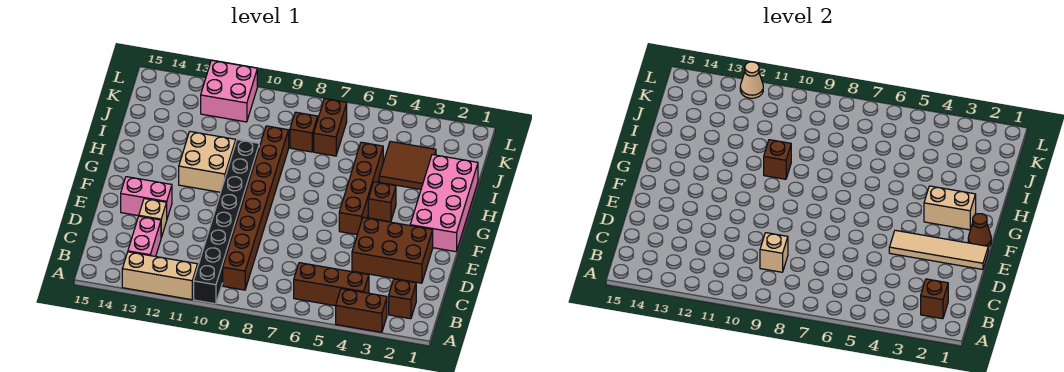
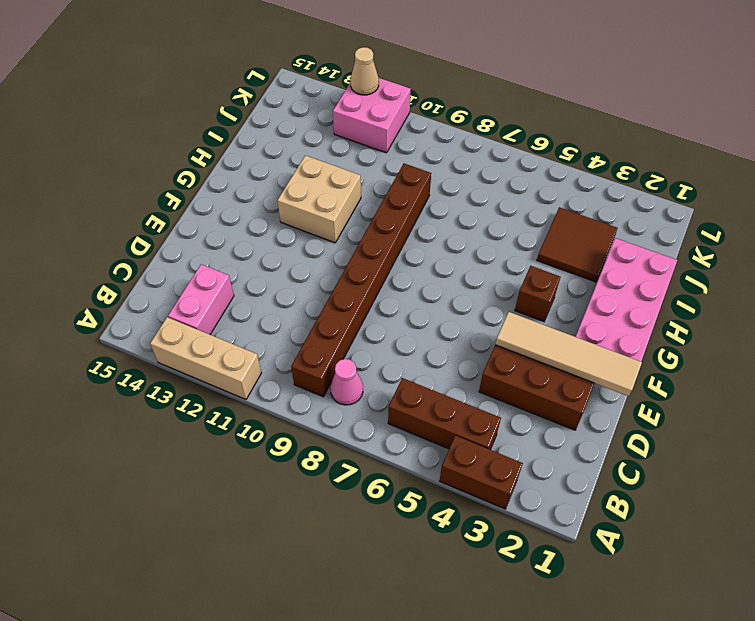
pink cone B8 level 1 -> none
none -> black brick A10:H10 level 1
none -> brown brick B2 level 1
none -> tan brick D13 level 1

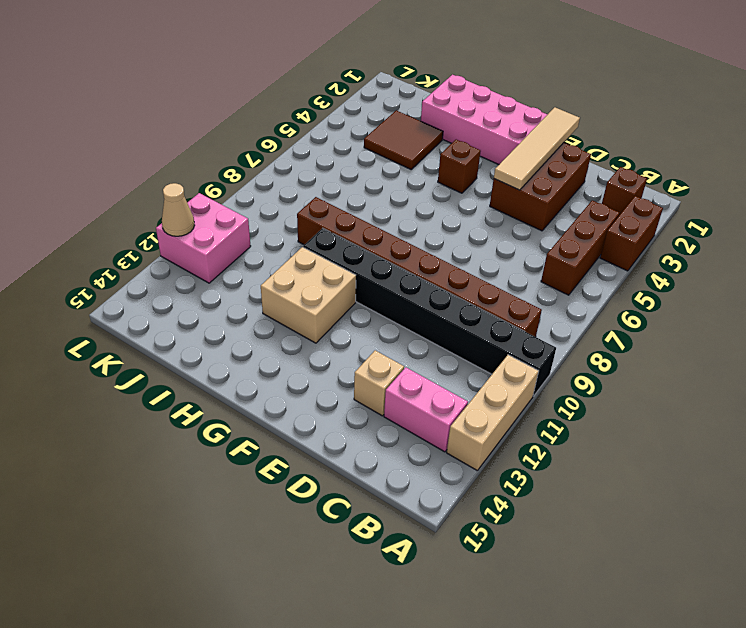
none -> pink brick E13:E14 level 1
none -> brown brick F5:I5 level 1
none -> brown brick J7:K7 level 1

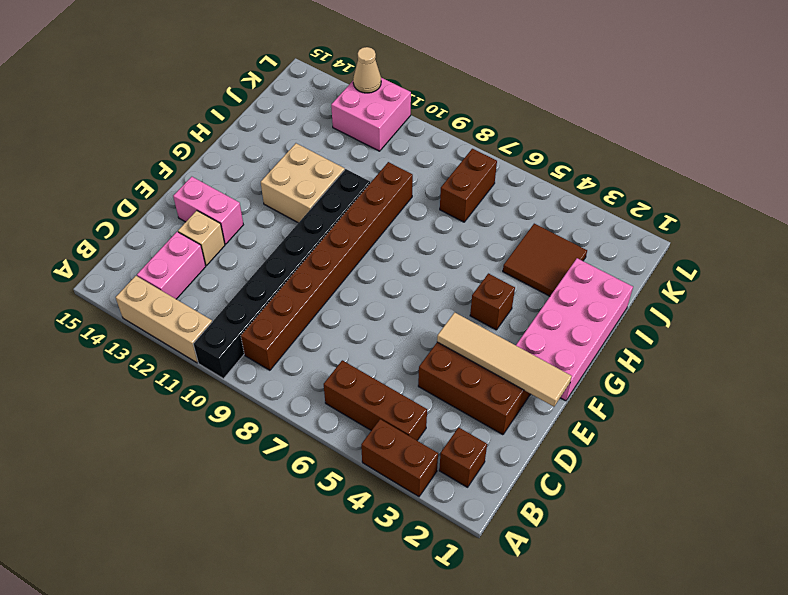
none -> brown brick F5:I5 level 1
none -> brown brick J8 level 1
none -> brown brick B2 level 2

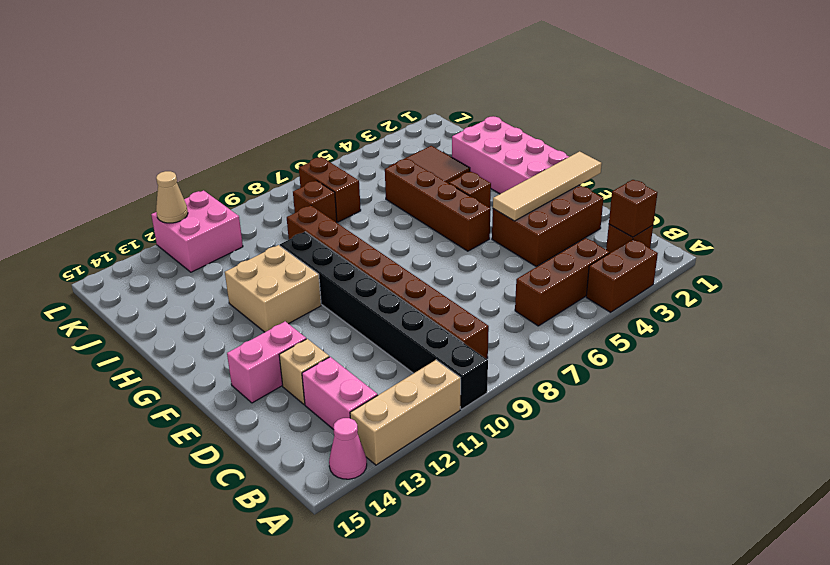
pink cone A14 level 1 -> none
none -> tan brick C9 level 2
none -> brown cone F1 level 2
none -> tan brick G2:G3 level 2

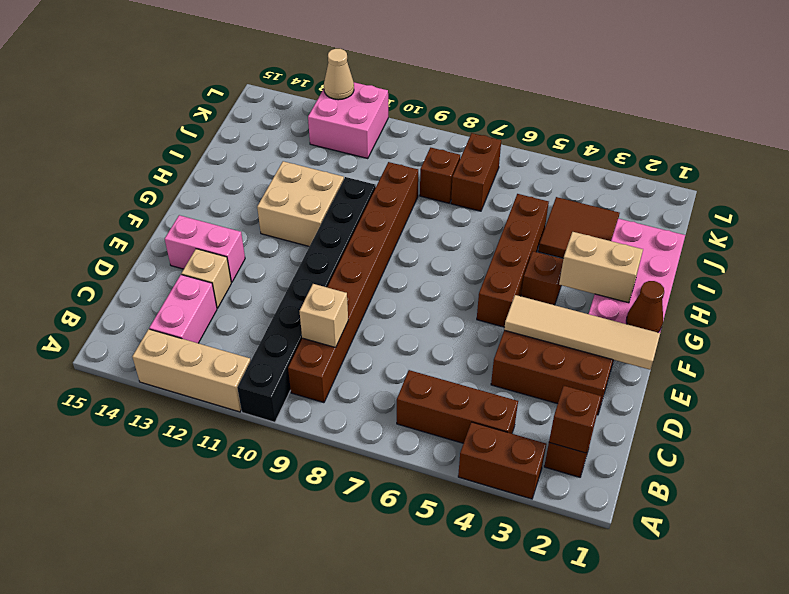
none -> brown brick H10 level 2

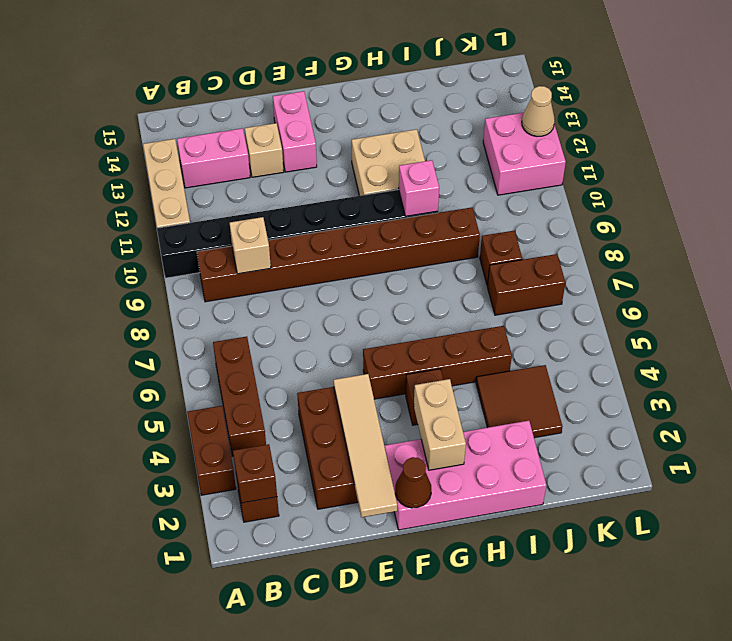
pink brick H10 level 2 -> brown brick H10 level 2

